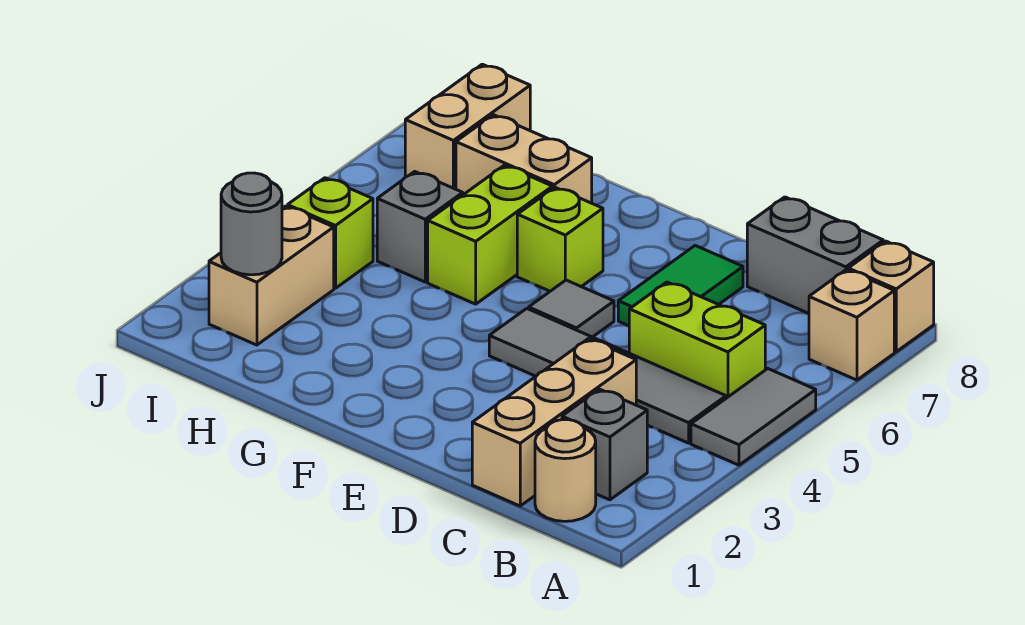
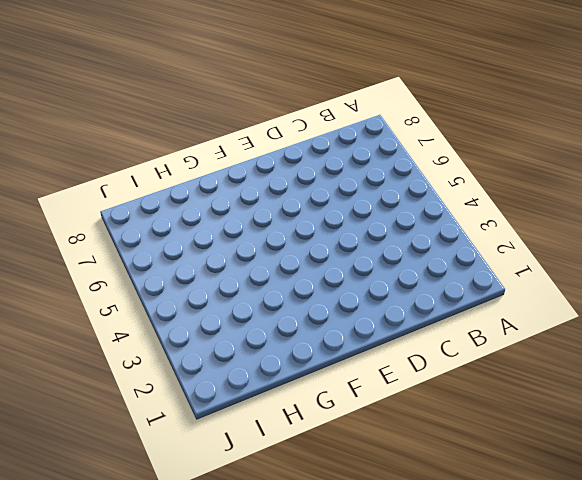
none -> grey tile A4:A5 level 1
none -> tan brick A7 level 1
none -> tan brick A8 level 1

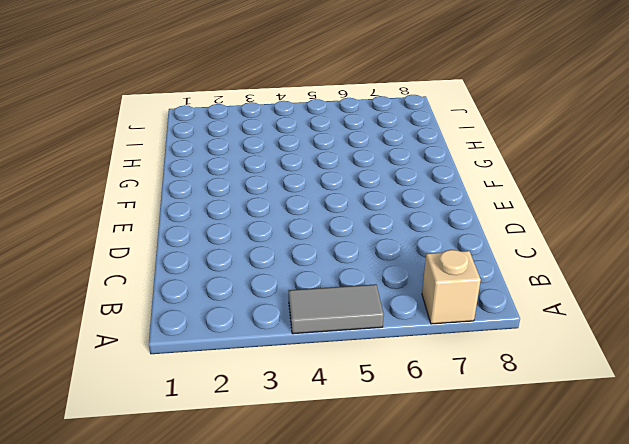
none -> tan brick A8 level 1
none -> tan round brick B1 level 1
none -> grey brick B2 level 1

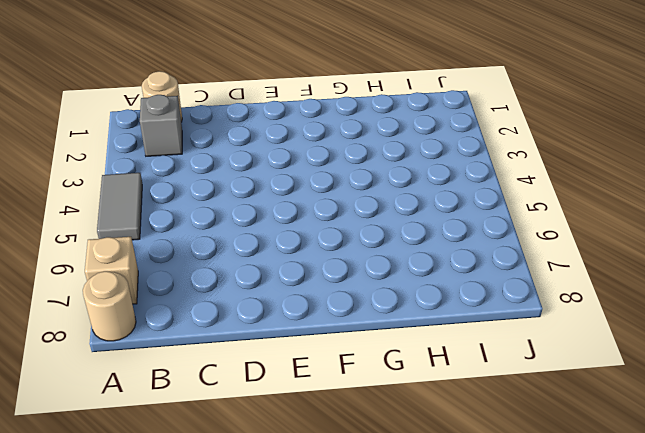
tan round brick A8 level 1 -> tan brick A8 level 1
none -> grey tile B4:E4 level 1
none -> lime brick B5:C5 level 1
none -> grey brick B8:C8 level 1

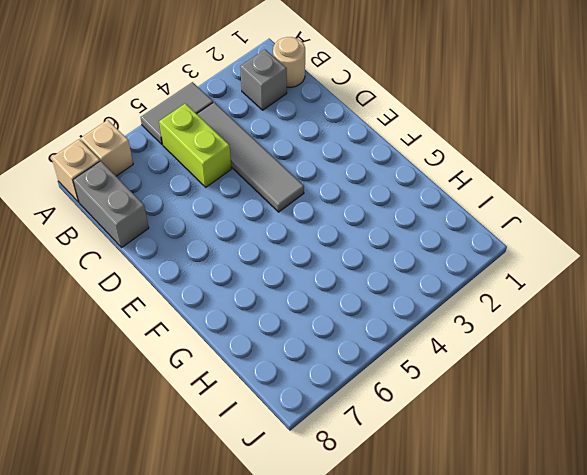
none -> tan brick C1:C3 level 1
none -> green tile D6:D7 level 1
none -> grey tile E5 level 1

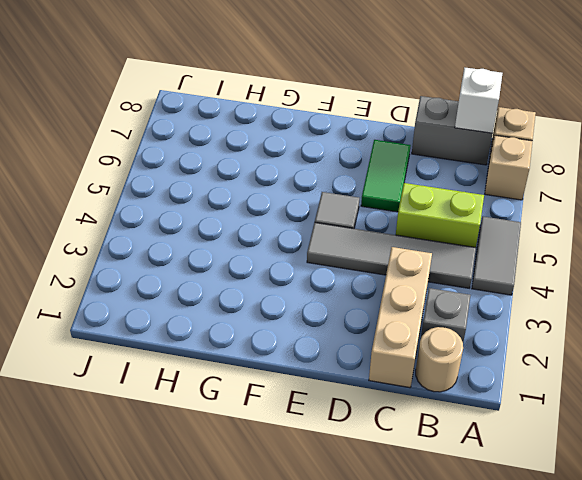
white brick B8 level 2 -> none
none -> lime brick F6 level 1
none -> lime brick G5:G6 level 1
none -> tan brick G7:H7 level 1

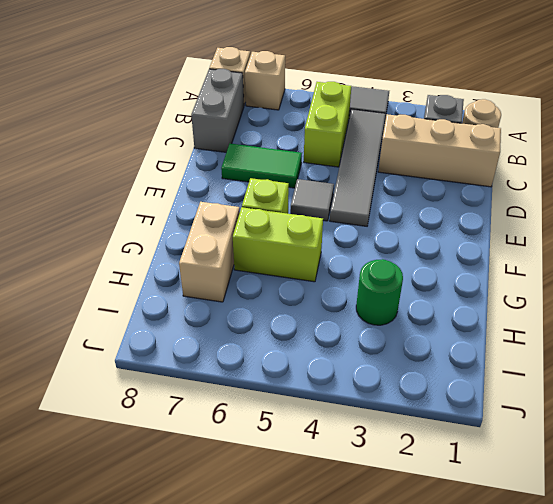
green round brick H3 level 1 -> none
none -> grey brick H5 level 1
none -> tan brick I2:I3 level 1
none -> lime brick I4 level 1

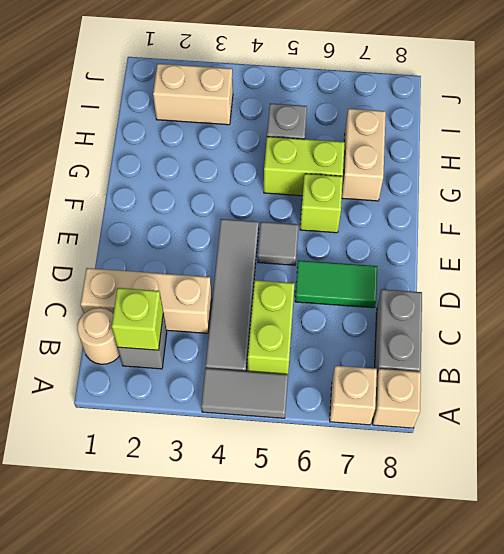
lime brick B2 level 2 -> lime brick I4 level 1
none -> tan brick I7:I8 level 1
none -> grey round brick I2 level 2

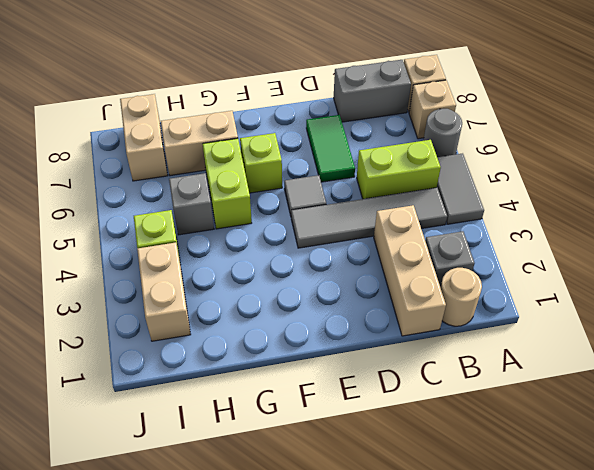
grey round brick A6 level 1 -> grey round brick I2 level 2

